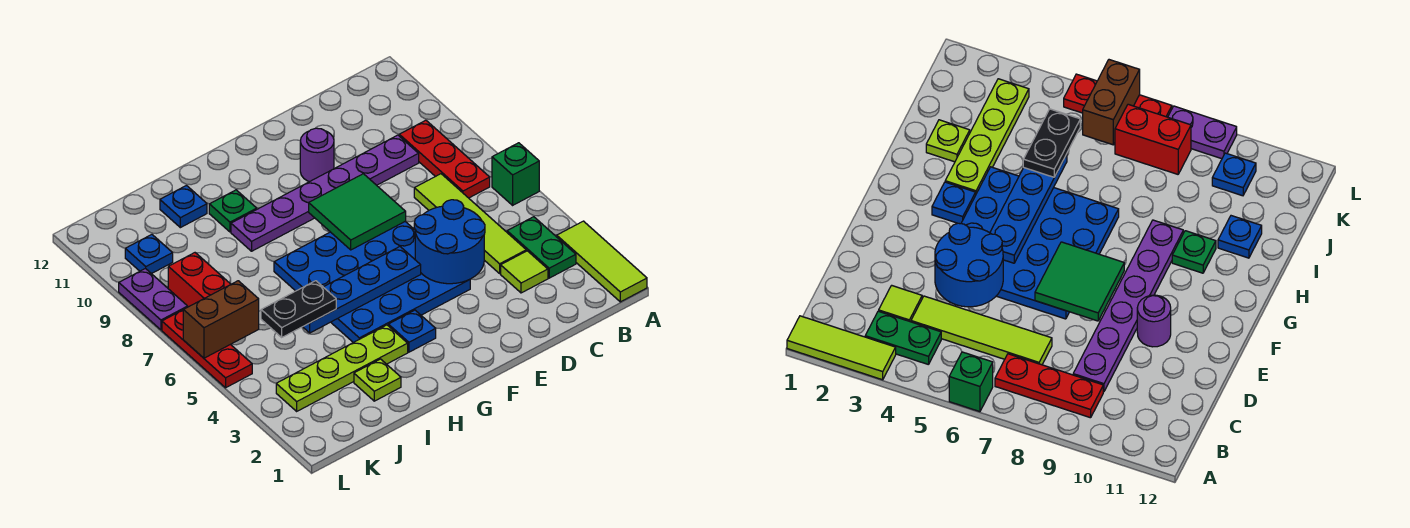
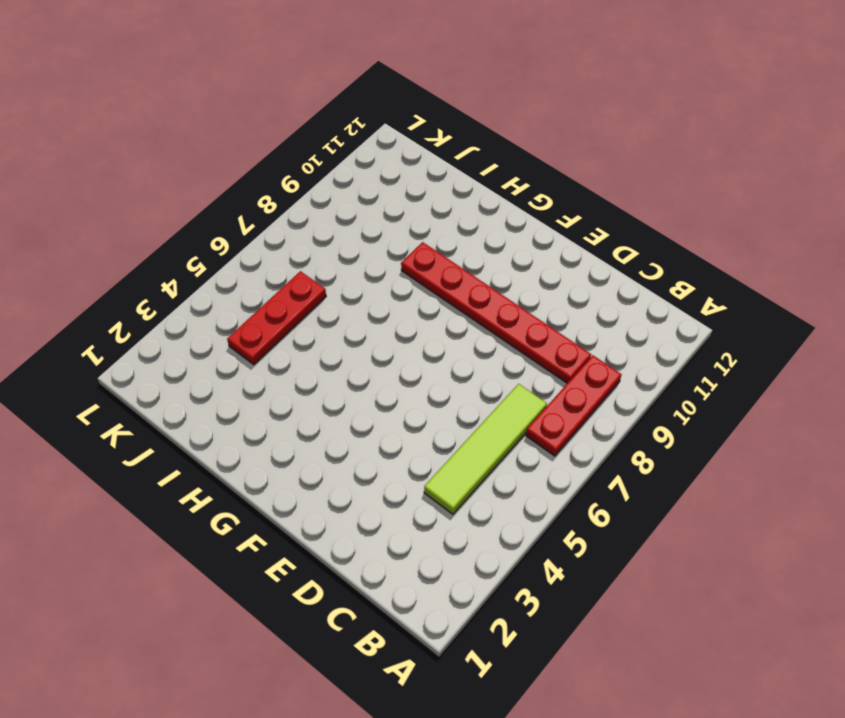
red plate C9:H9 level 1 -> purple plate C9:H9 level 1
red plate J4:J6 level 1 -> red plate L5:L7 level 1
none -> lime tile A1:A3 level 1
none -> green brick A6 level 1
none -> green plate B3:B4 level 1

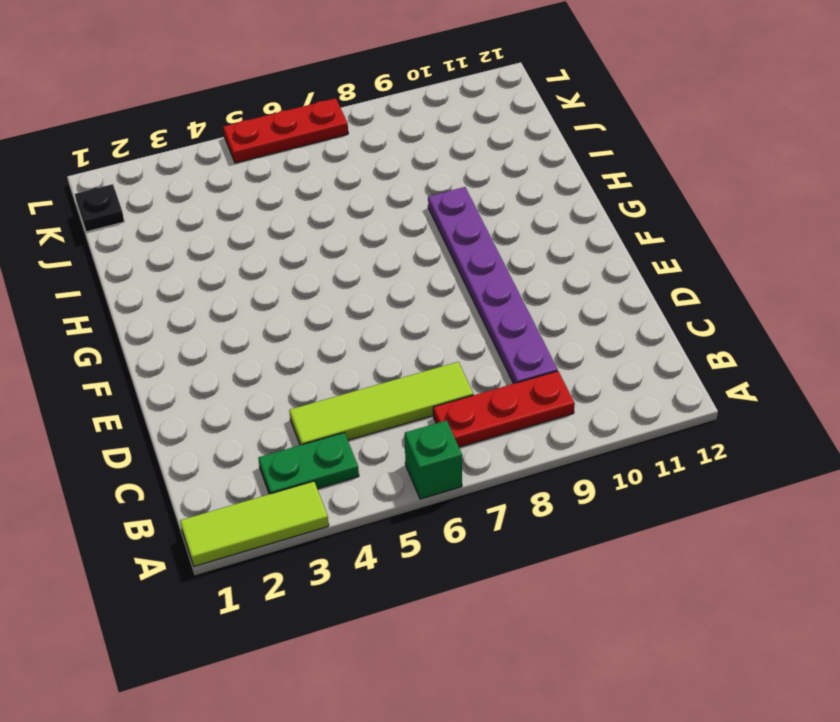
black plate K1 level 1 -> none
none -> lime tile C3 level 1
none -> blue plate E4:H7 level 1
none -> purple round brick E10 level 1

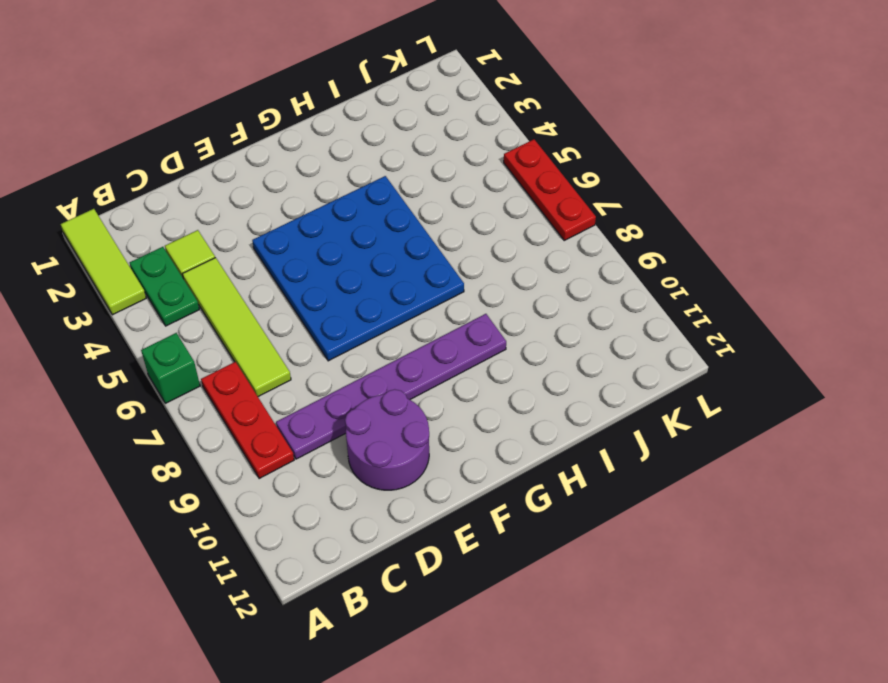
purple round brick D10:E11 level 1 -> purple round brick E10 level 1
none -> blue plate G3 level 1
none -> lime plate H3:K3 level 1
none -> green plate H10 level 1

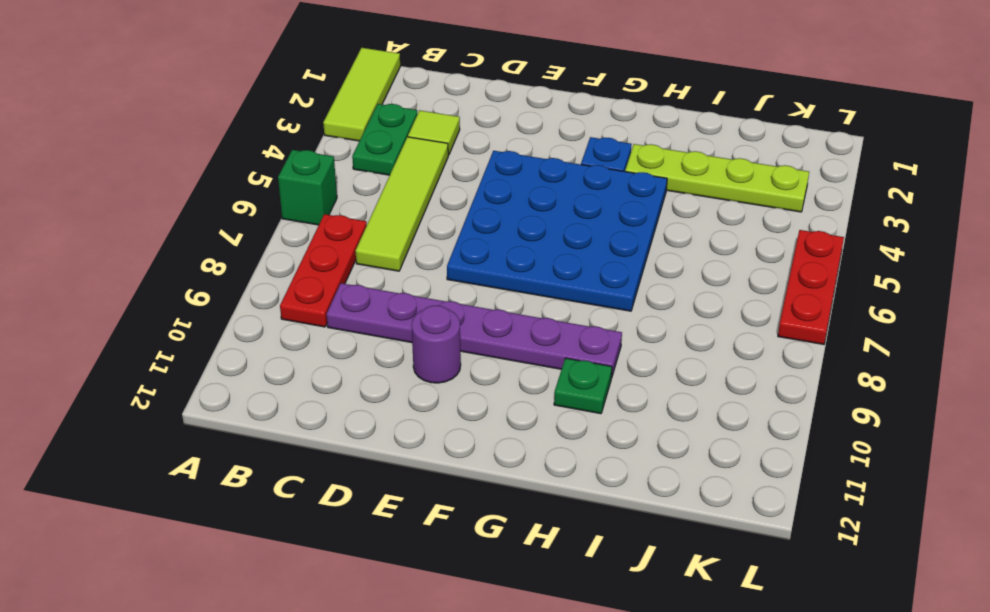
none -> lime plate I2 level 1
none -> blue plate I11 level 1
none -> red brick K7:K8 level 1

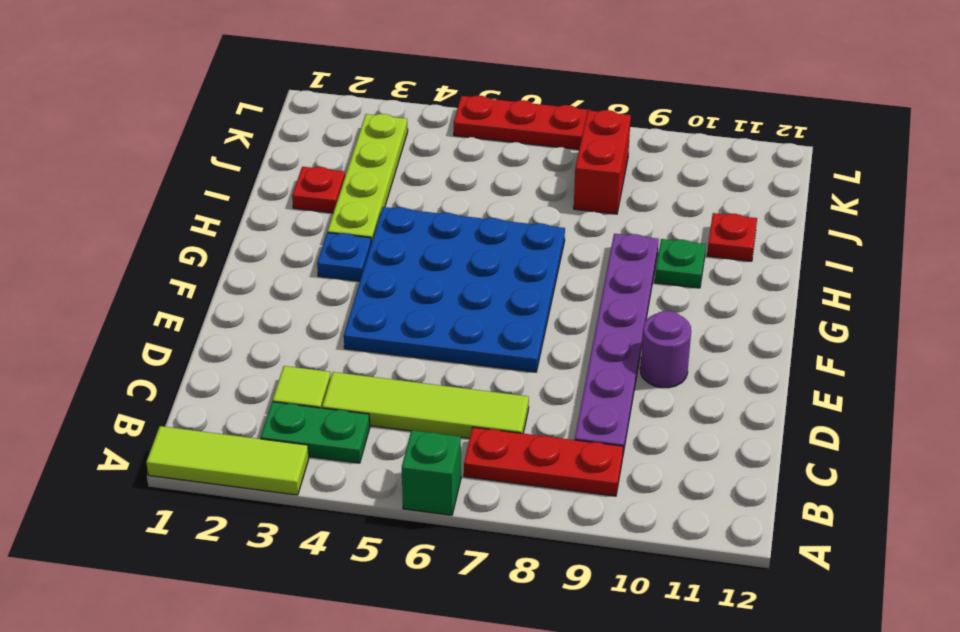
red plate I2 level 1 -> lime plate I2 level 1
red plate I11 level 1 -> blue plate I11 level 1
red brick J8:K8 level 1 -> red brick K7:K8 level 1
none -> blue plate K10 level 1
none -> purple plate L8:L9 level 1
none -> blue round brick D4:E5 level 2

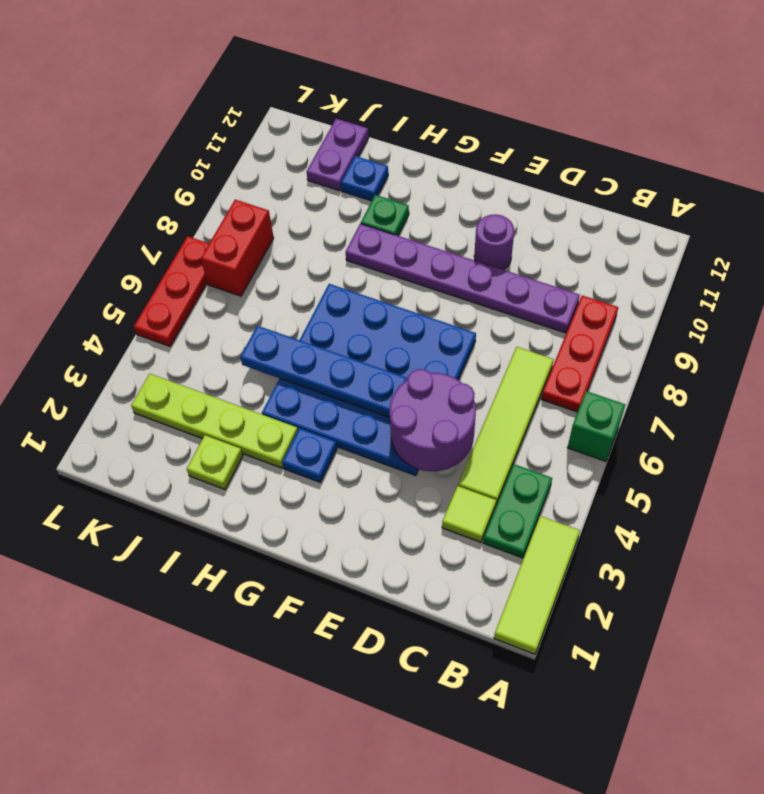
purple round brick D4:E5 level 2 -> blue round brick D4:E5 level 2
purple plate J11:J12 level 1 -> purple plate L8:L9 level 1
none -> blue plate K10 level 1
none -> green tile E7:F8 level 2
none -> brown brick K6:L6 level 2

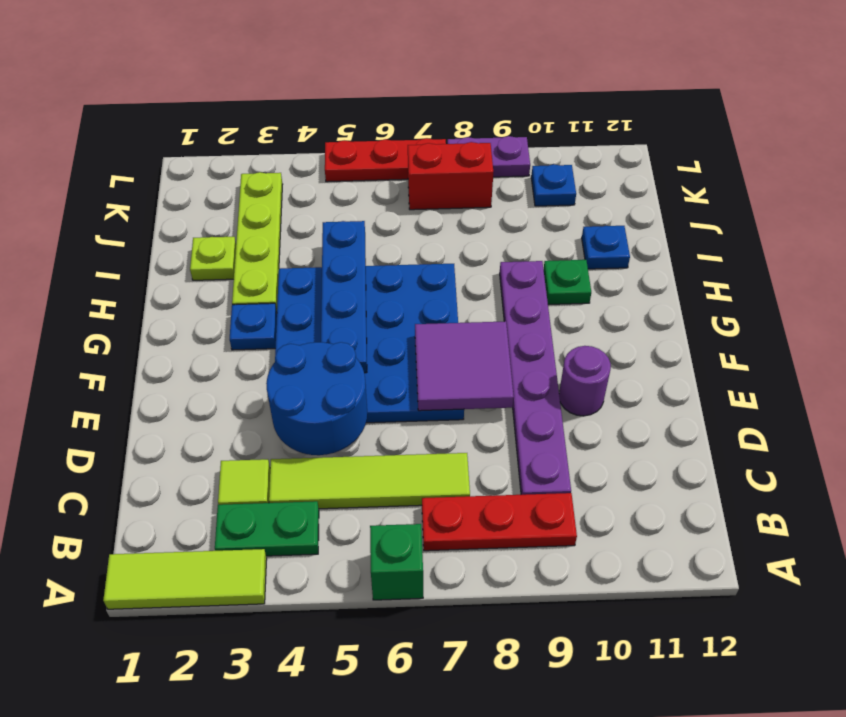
purple tile E7:F8 level 2 -> green tile E7:F8 level 2
none -> brown brick K6:L6 level 2
none -> black plate I5:J5 level 3

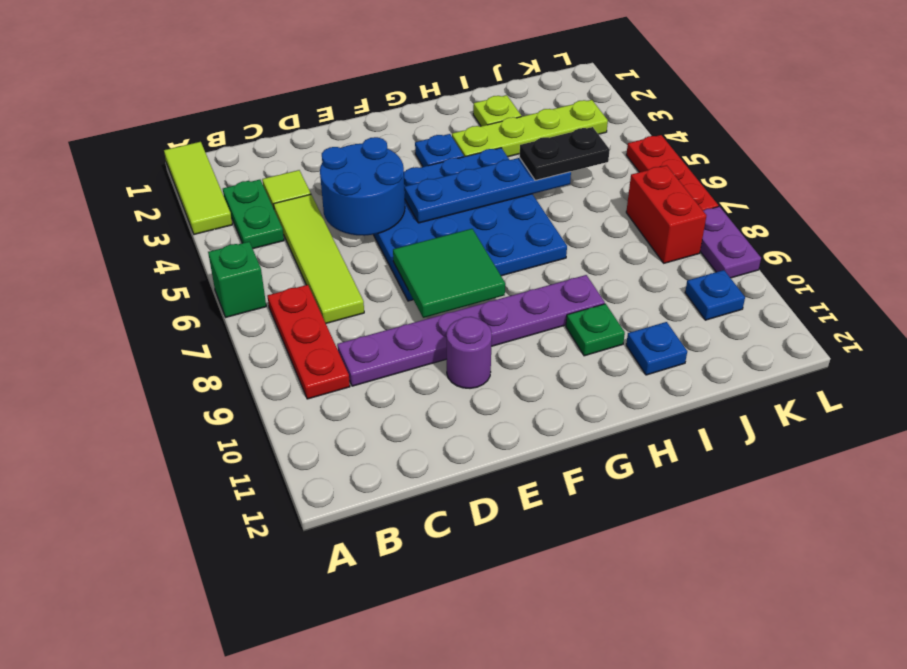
none -> brown brick K6:L6 level 2

